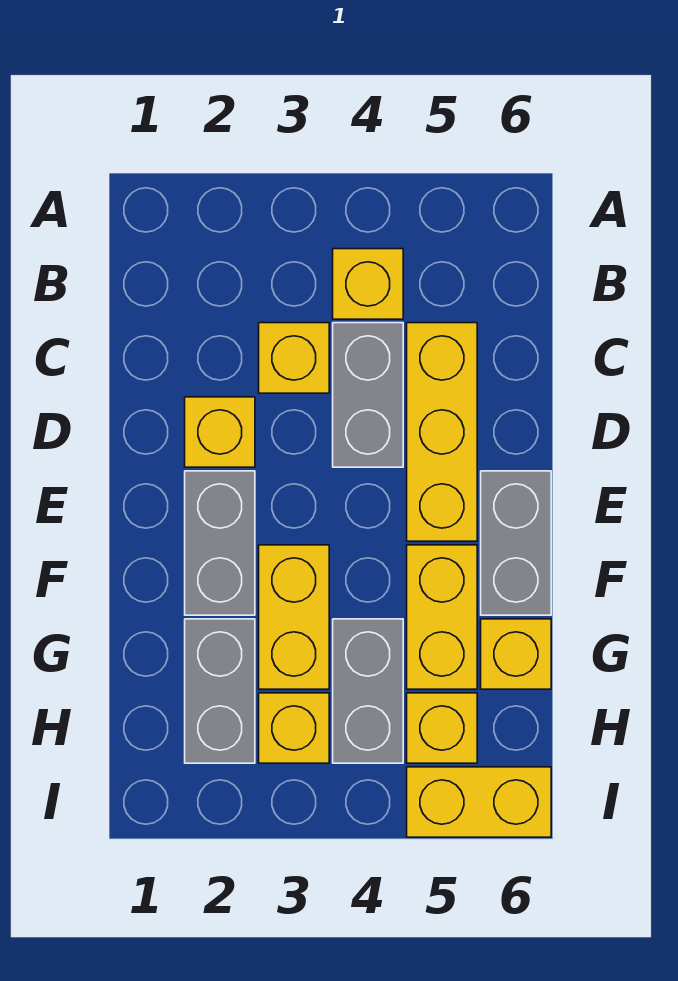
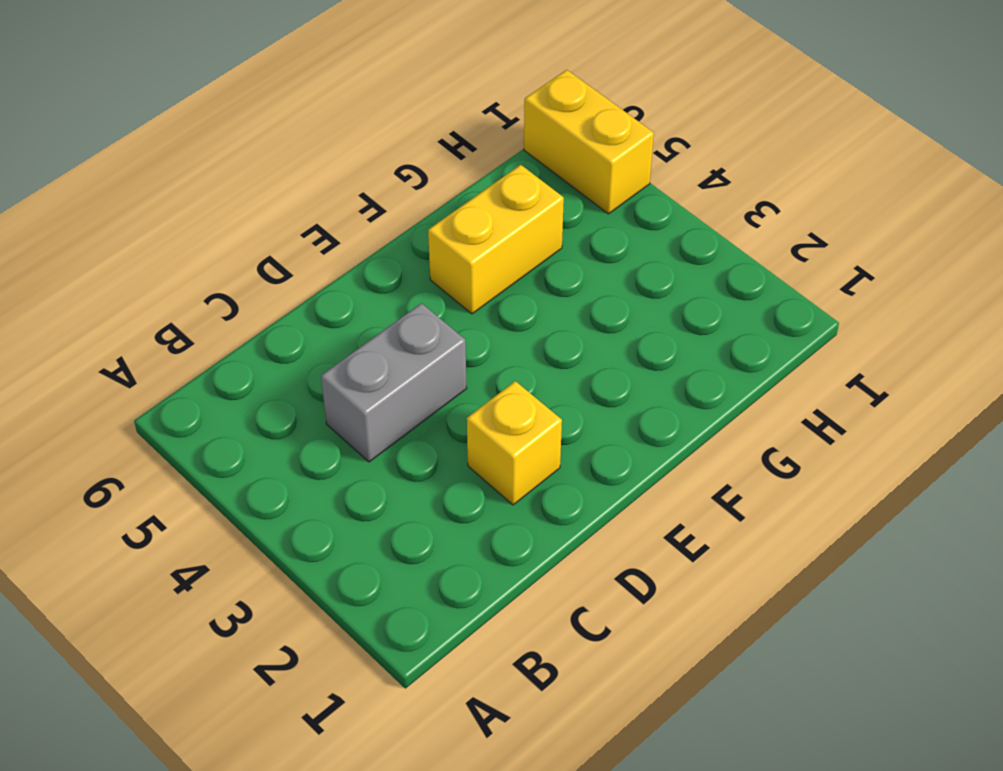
none -> yellow brick B4 level 1
none -> yellow brick C3 level 1
none -> yellow brick C5:E5 level 1

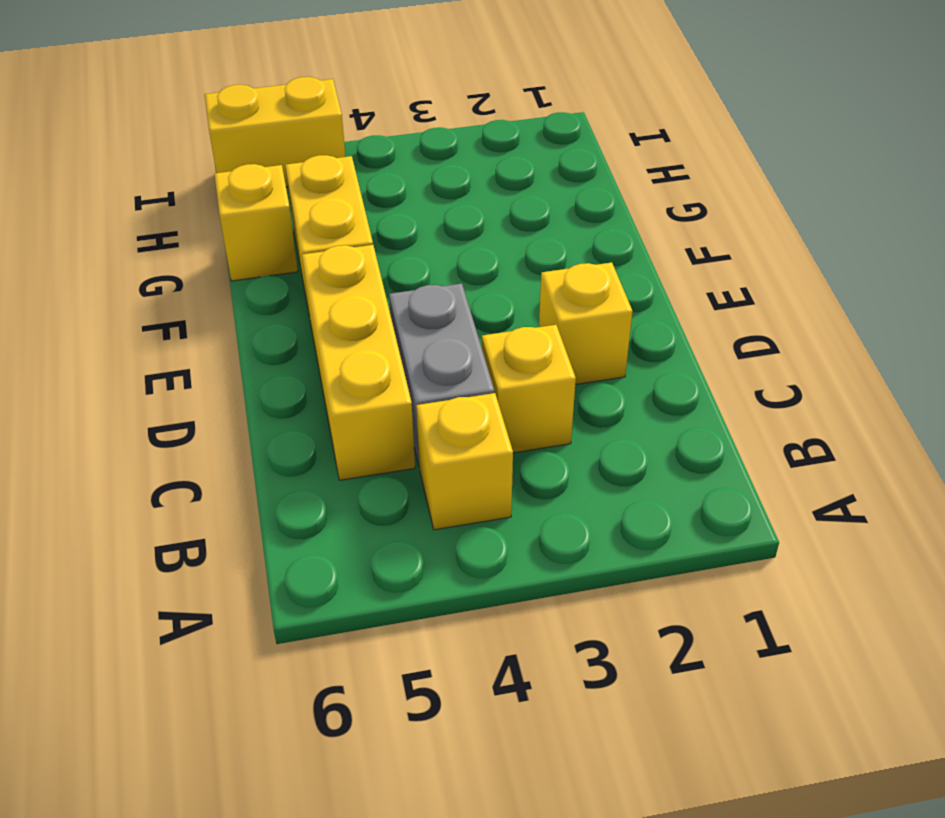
none -> grey brick E2:F2 level 1
none -> grey brick E6:F6 level 1
none -> yellow brick F3:G3 level 1

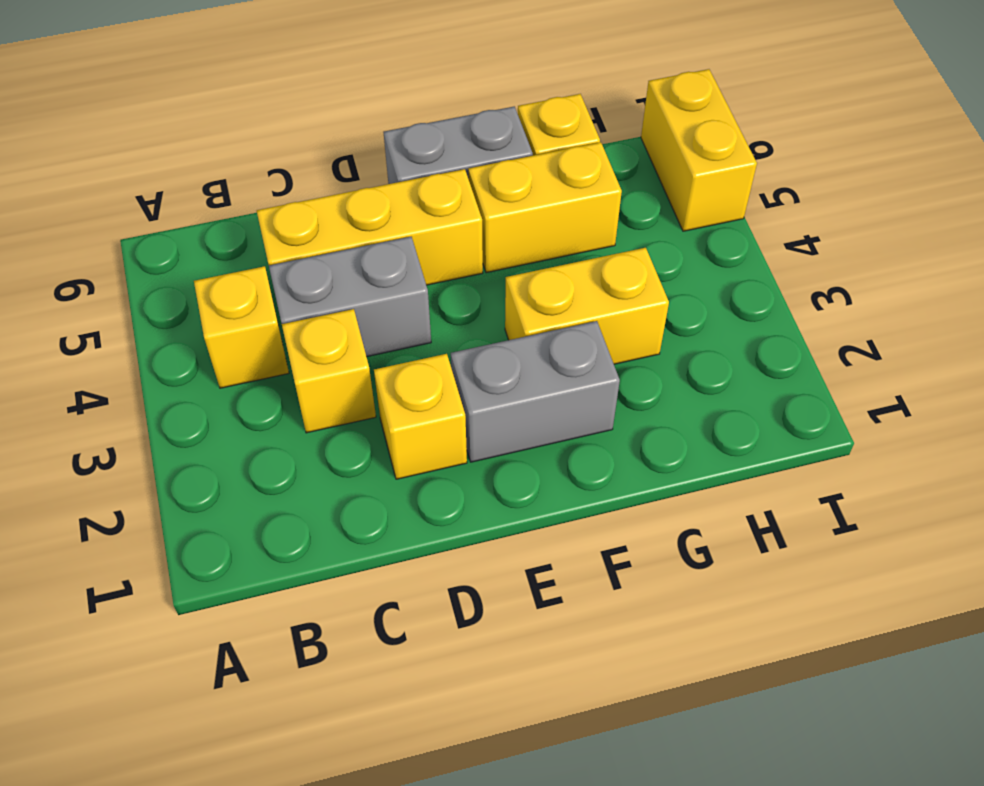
none -> grey brick G2:H2 level 1
none -> grey brick G4:H4 level 1
none -> yellow brick H3 level 1

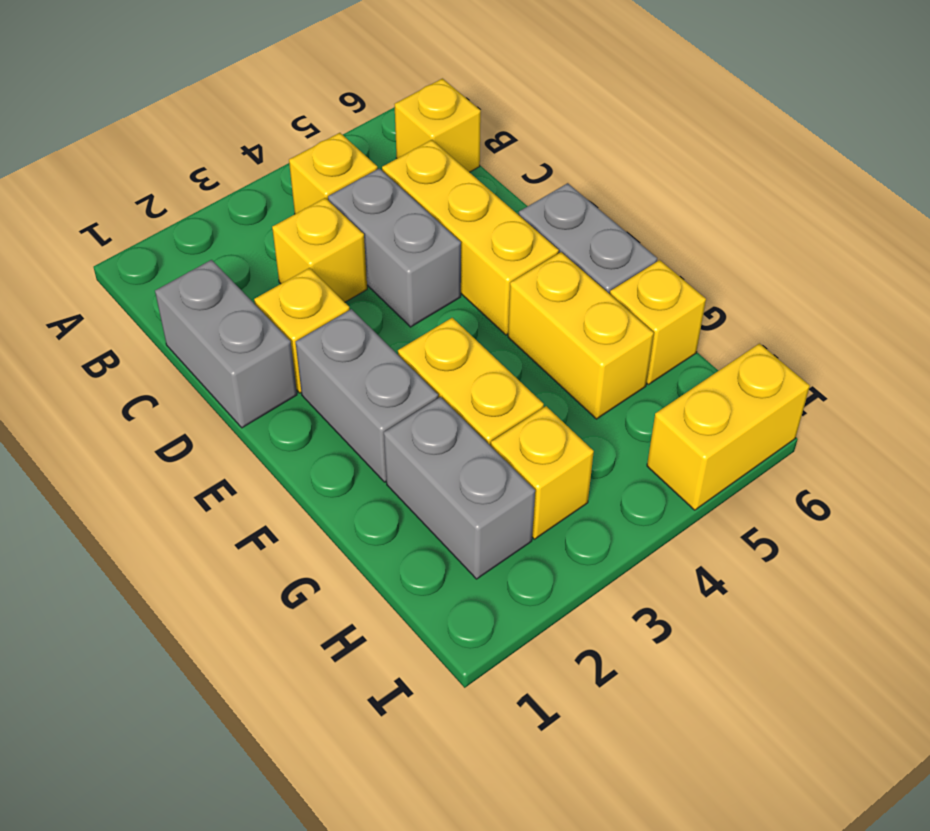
yellow brick B6 level 1 -> yellow brick H5 level 1
grey brick C1:D1 level 1 -> grey brick G4:H4 level 1

